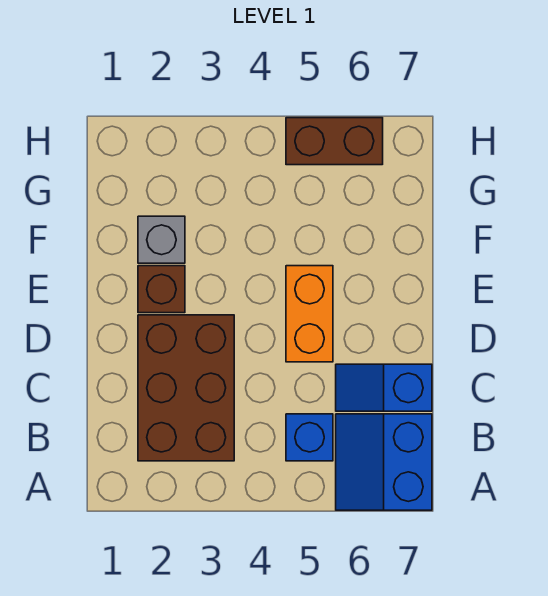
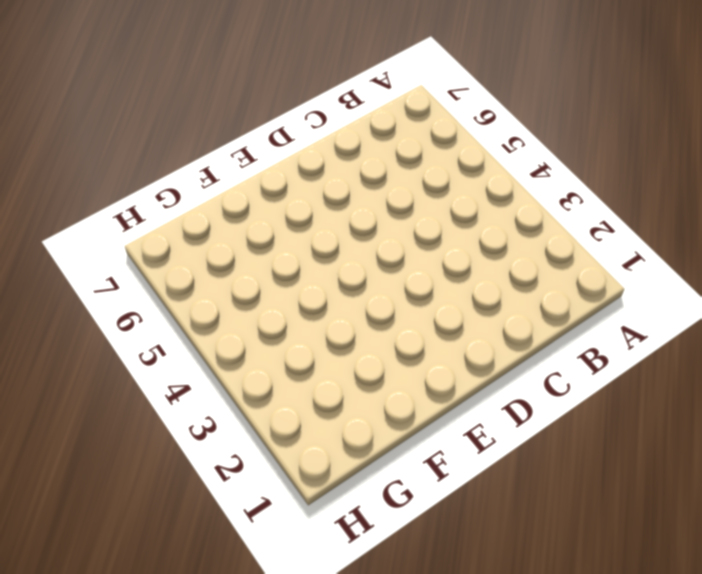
none -> blue slope A6:B7 level 1 top 7
none -> brown brick B2:D3 level 1

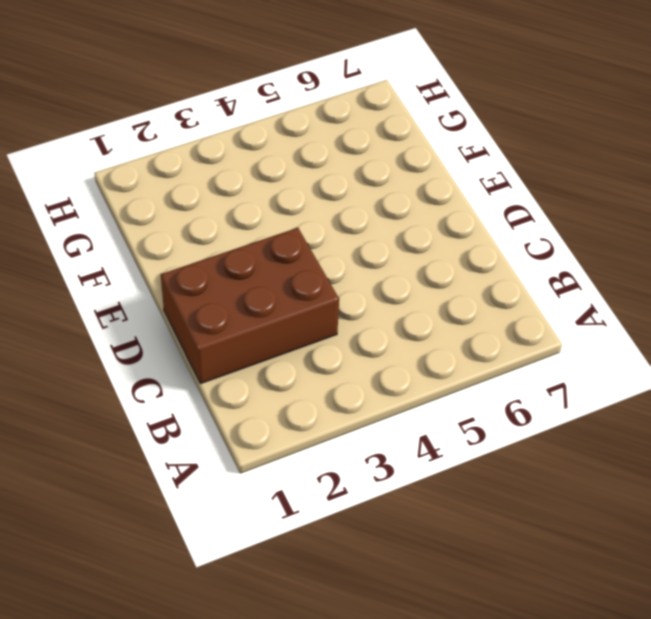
brown brick C1:D3 level 1 -> brown brick B2:D3 level 1
none -> blue slope A6:B7 level 1 top 7
none -> blue brick B5 level 1

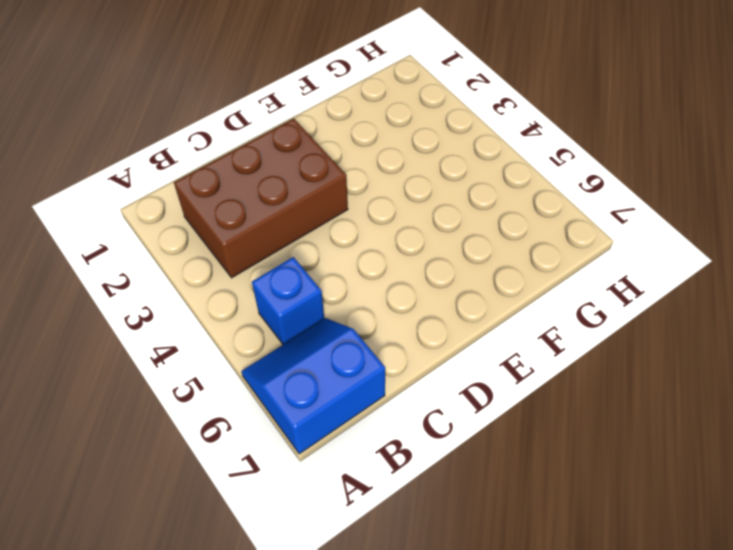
none -> blue slope C6:C7 level 1 top 7
none -> orange brick D5:E5 level 1

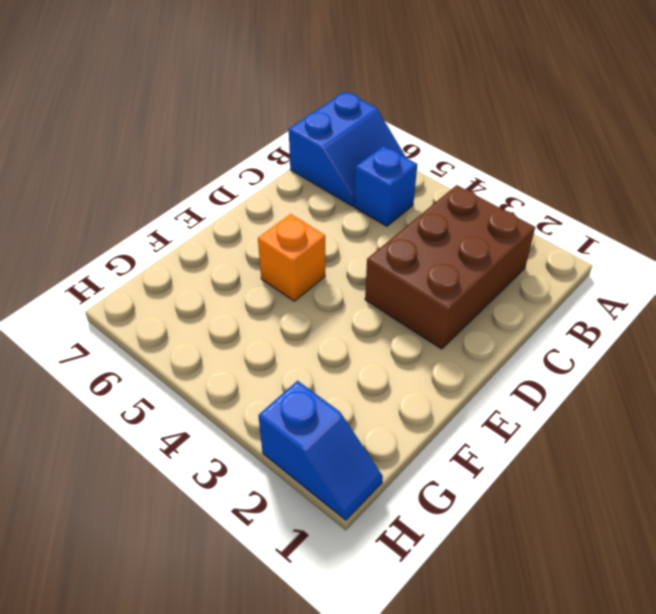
orange brick E5 level 1 -> orange brick D5:E5 level 1
blue slope H1:H2 level 1 top 2 -> blue slope C6:C7 level 1 top 7
none -> brown brick E2 level 1
none -> grey brick F2 level 1

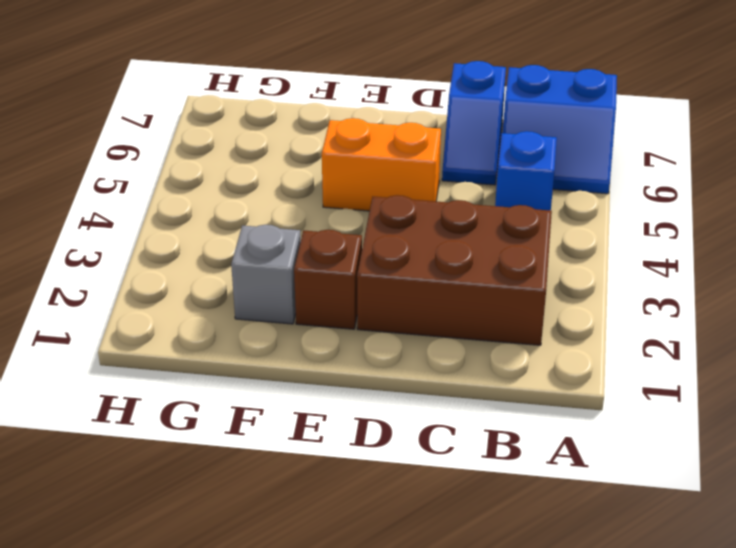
none -> brown brick H5:H6 level 1

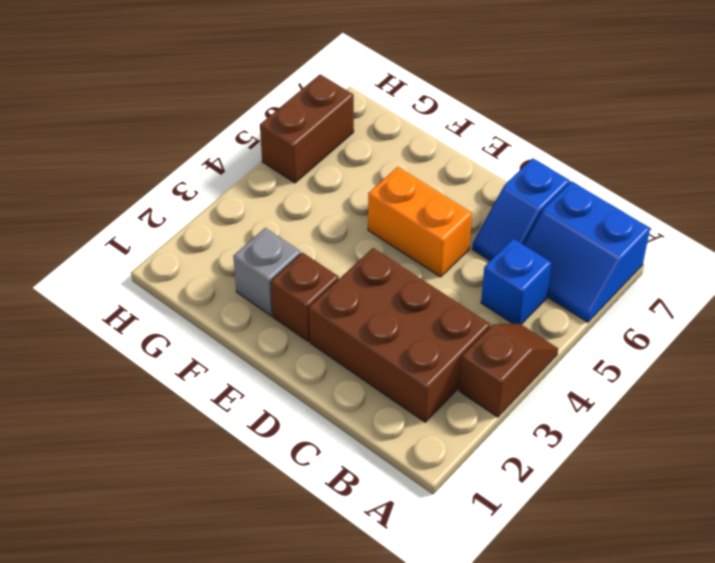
brown slope A3:A4 level 1 top 3 -> none

